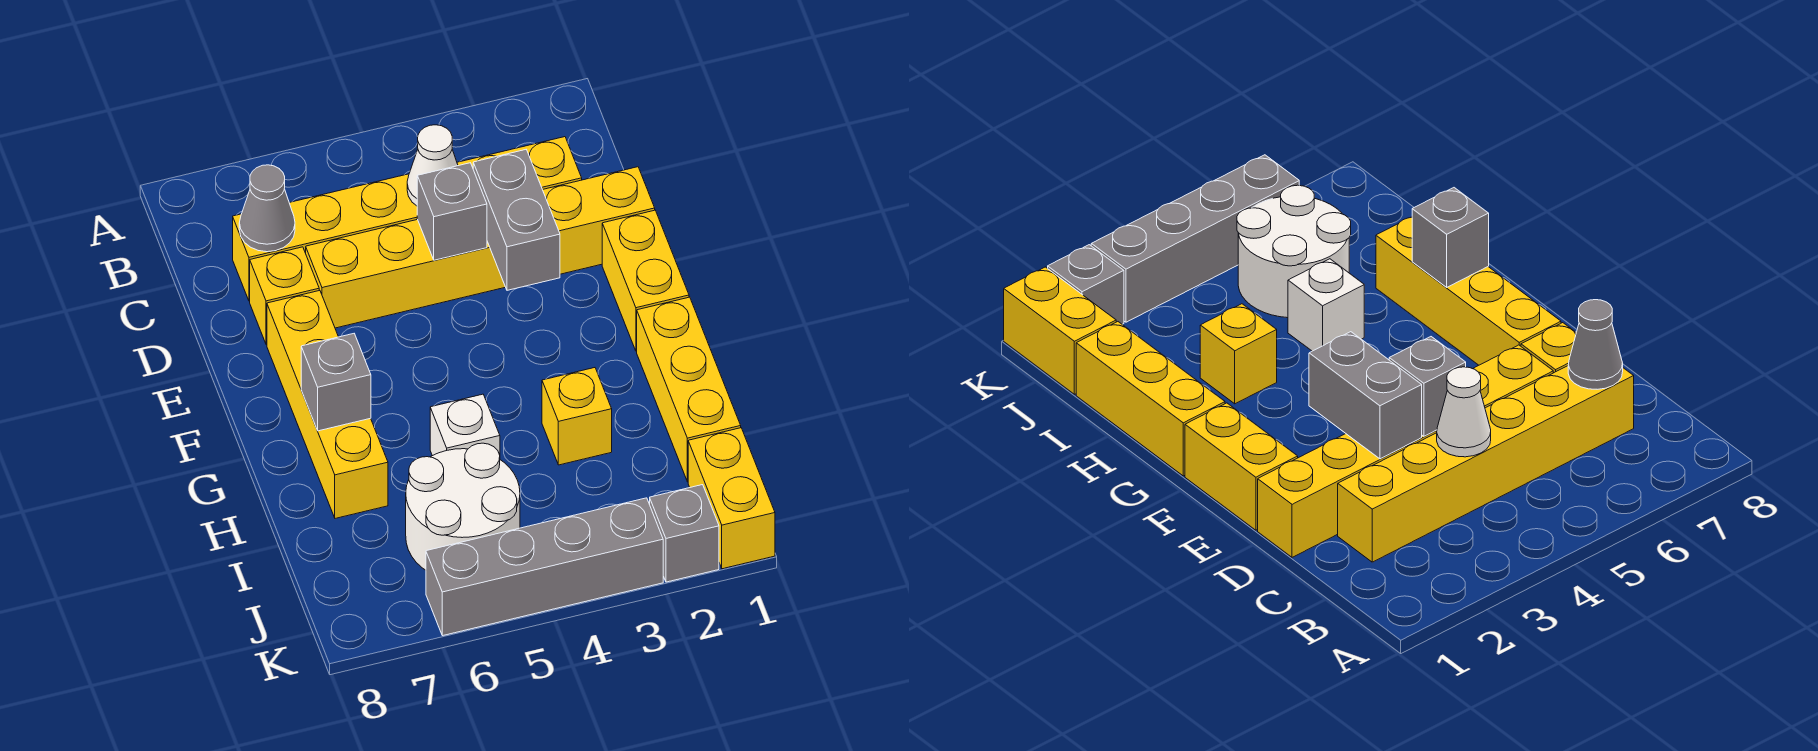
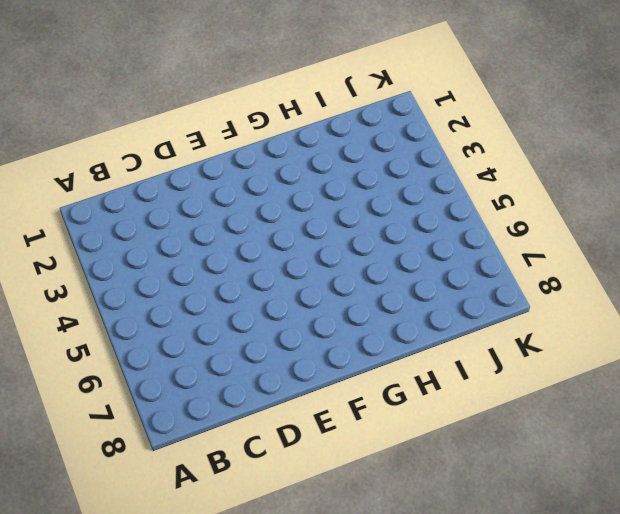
none -> yellow brick C2:C7 level 1
none -> yellow brick D1:D6 level 1
none -> yellow brick D7 level 1

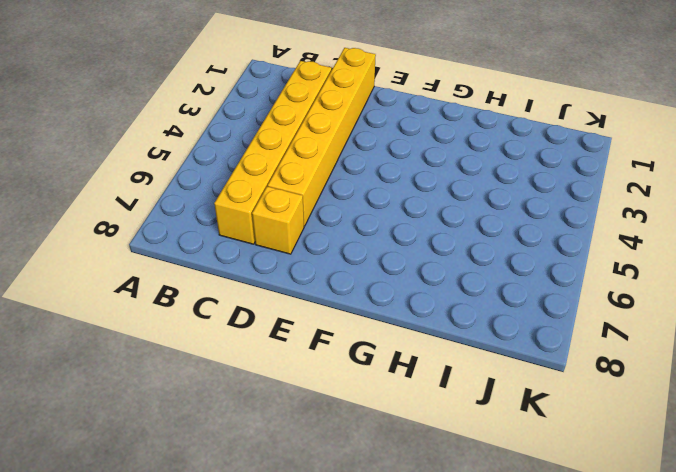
none -> yellow brick E1:F1 level 1
none -> yellow brick E7:H7 level 1
none -> yellow brick G1:I1 level 1

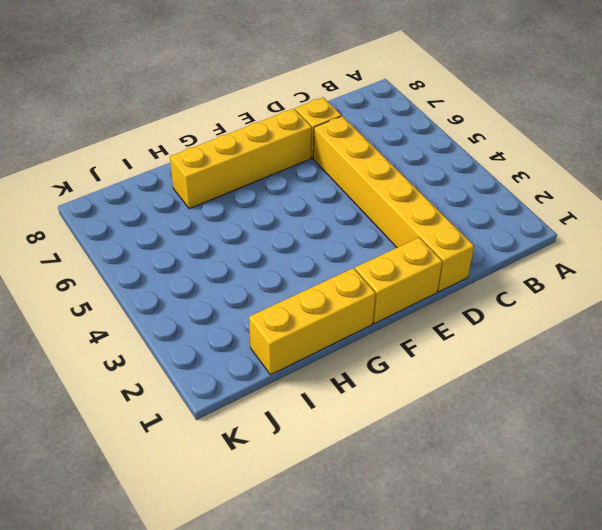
none -> yellow brick C2:C7 level 1
none -> yellow brick H3 level 1
none -> white brick H5 level 1

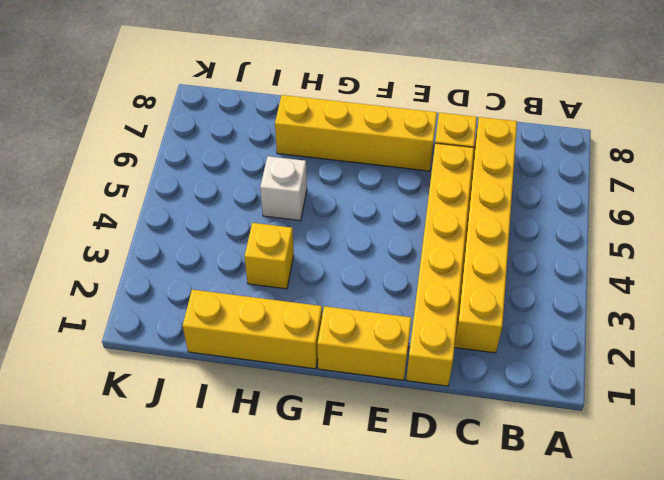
none -> white round brick I5:J6 level 1
none -> yellow brick J1:K1 level 1
none -> grey brick K2 level 1

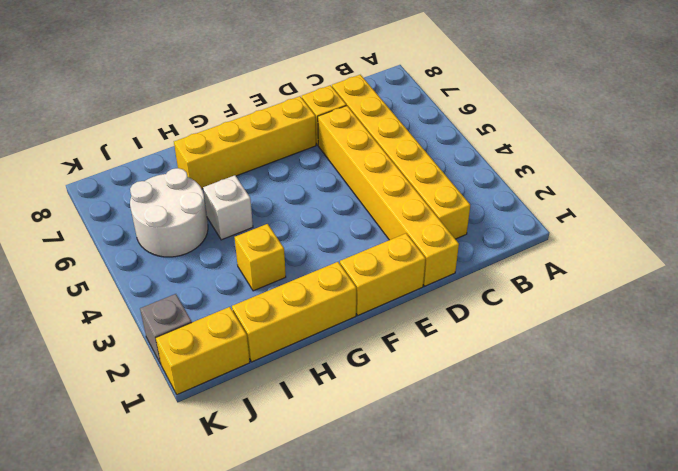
none -> grey brick K3:K6 level 1
none -> white cone C4 level 2
none -> grey cone C7 level 2

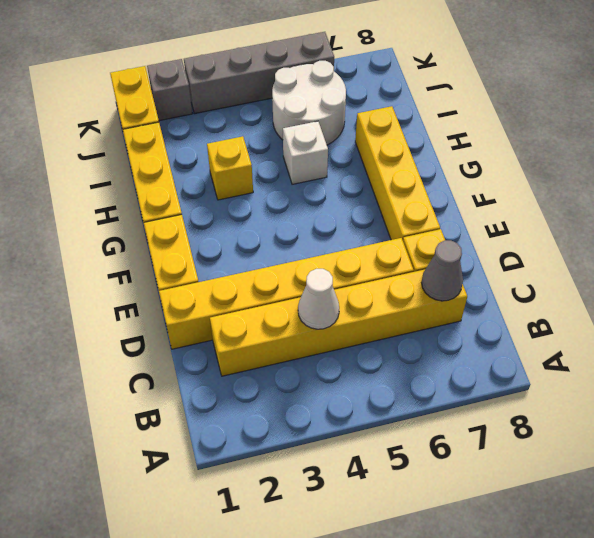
none -> grey brick D3:E3 level 2
none -> grey brick D4 level 2
none -> grey brick G7 level 2

